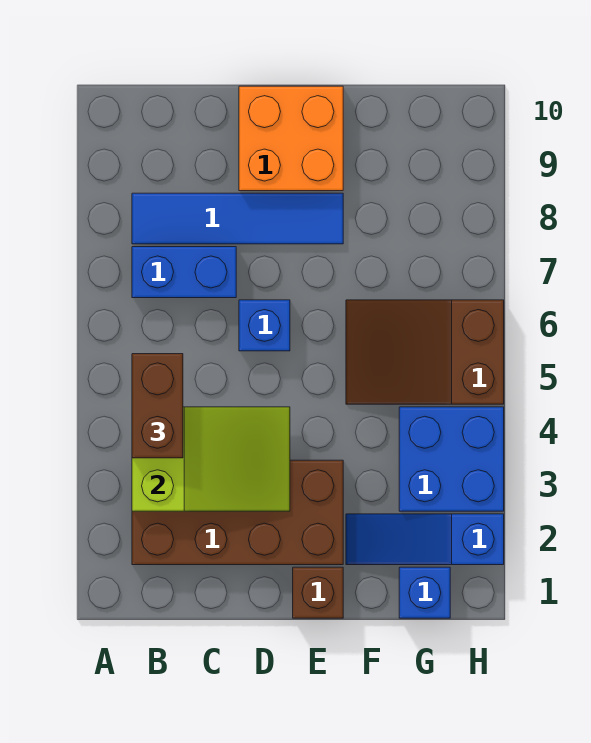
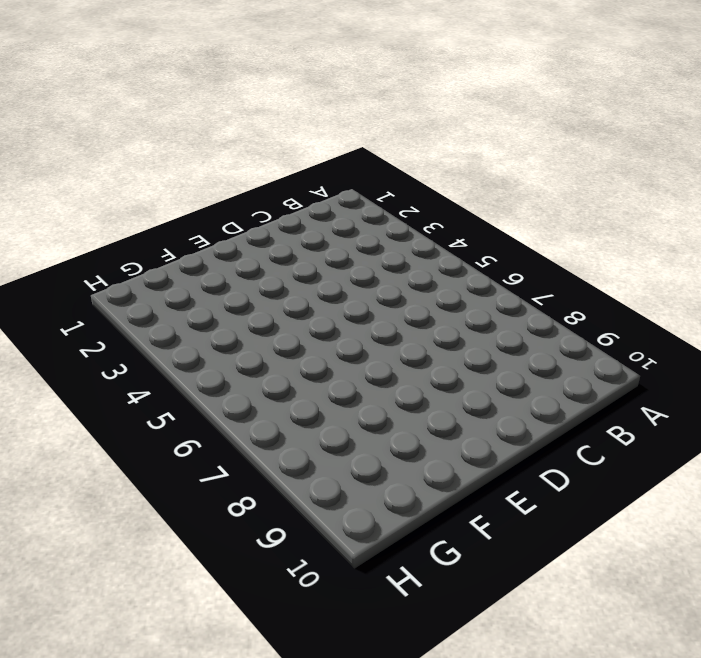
none -> brown brick B2:E3 level 1
none -> blue brick B7:C7 level 1
none -> blue tile B8:E8 level 1

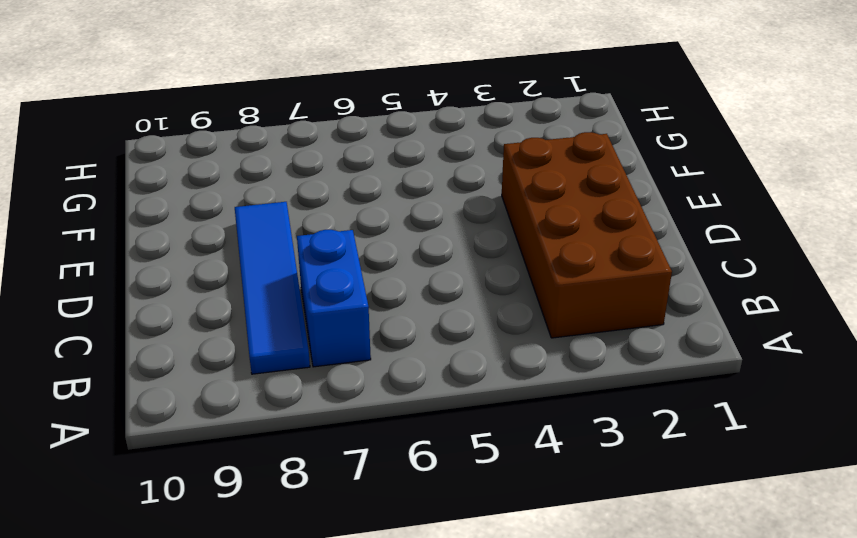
none -> blue brick D6 level 1
none -> orange brick D9:E10 level 1
none -> brown brick E1 level 1

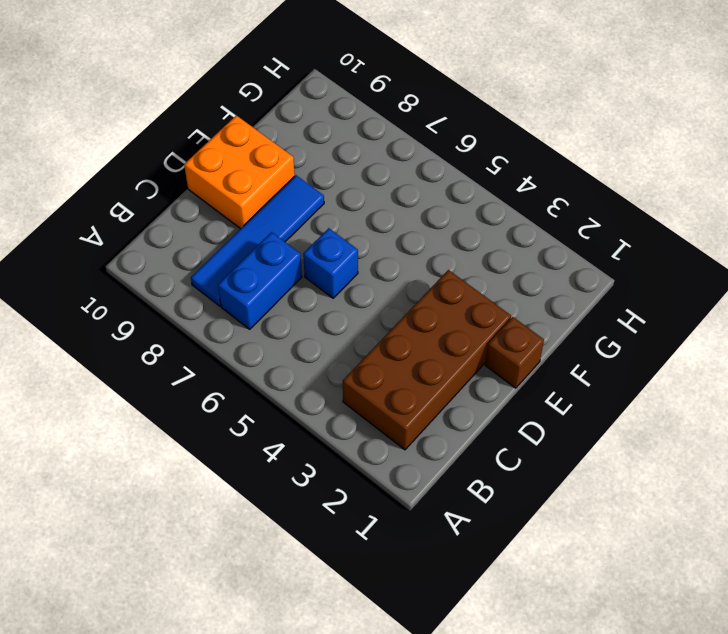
none -> blue slope F2:H2 level 1 top H
none -> brown slope F5:H6 level 1 top H
none -> blue brick G1 level 1

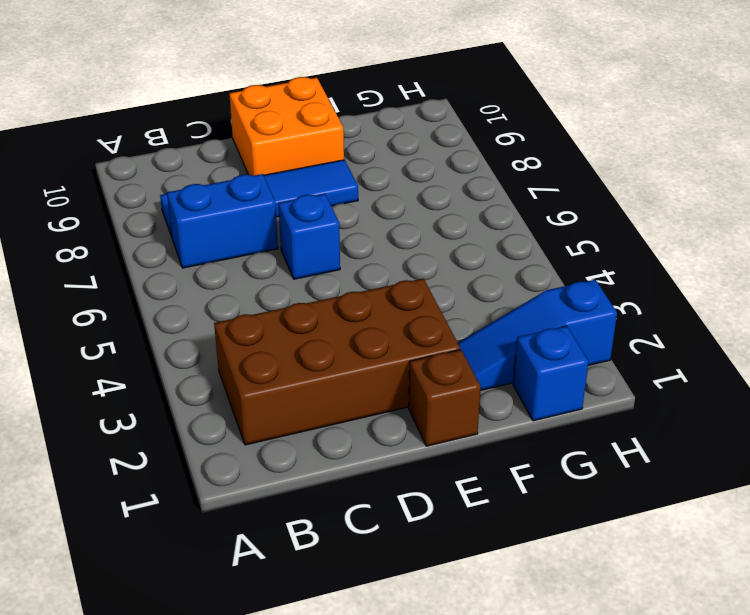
none -> brown slope F5:H6 level 1 top H
none -> blue brick G3:H4 level 1
none -> lime slope B3:D4 level 2 top B

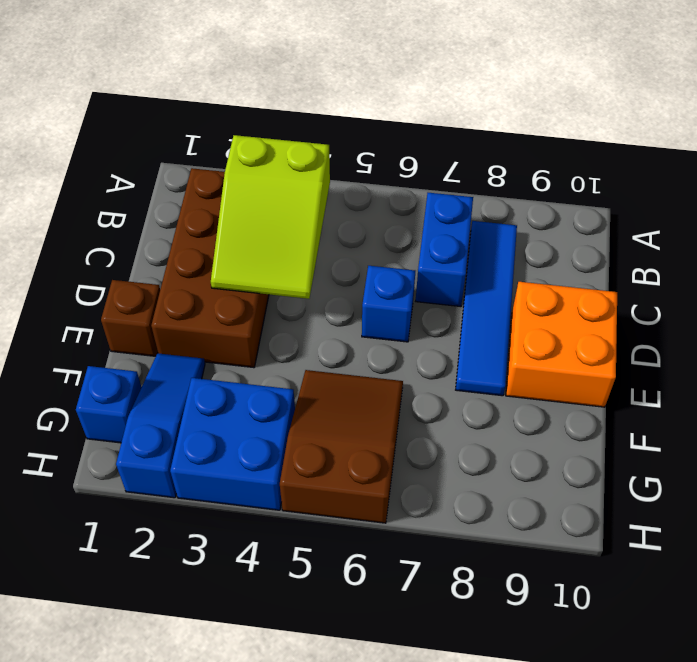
none -> brown brick B4:B5 level 3

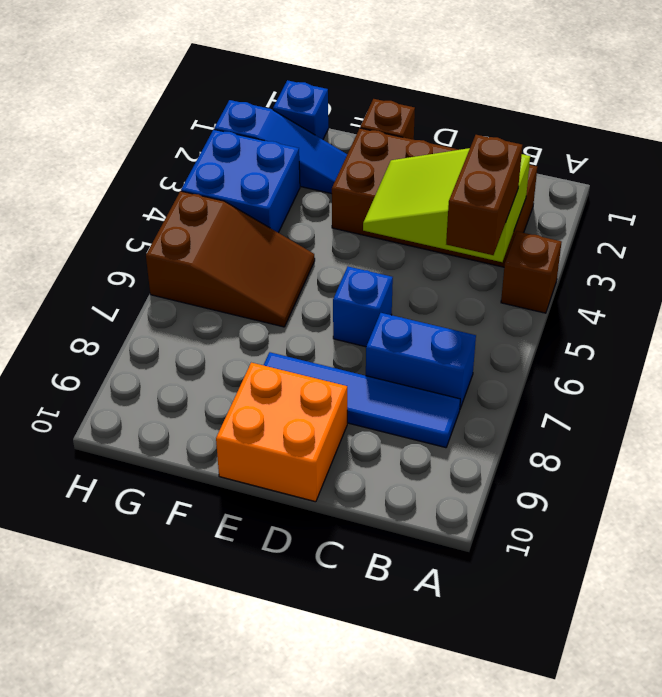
brown brick A4 level 1 -> none

